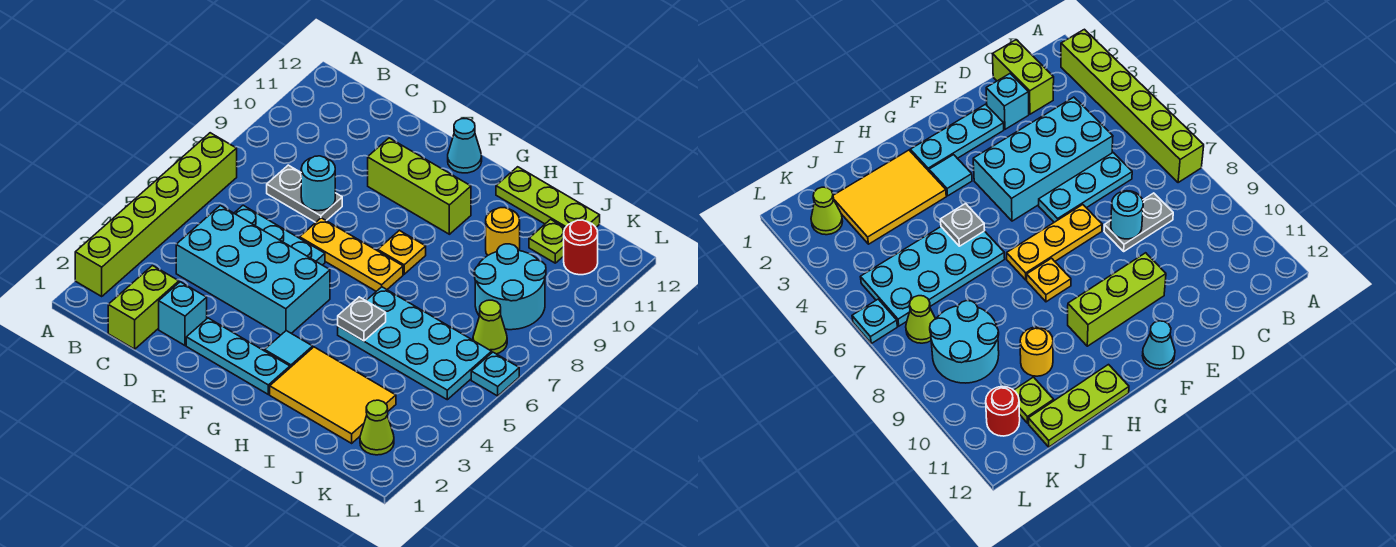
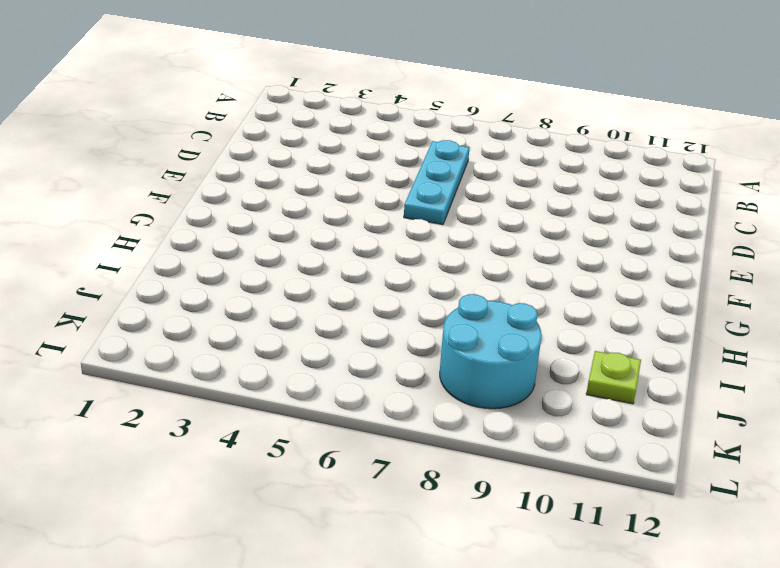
none -> lime brick A2:A7 level 1
none -> lime brick C1:C2 level 1
none -> cyan brick C4:F5 level 1

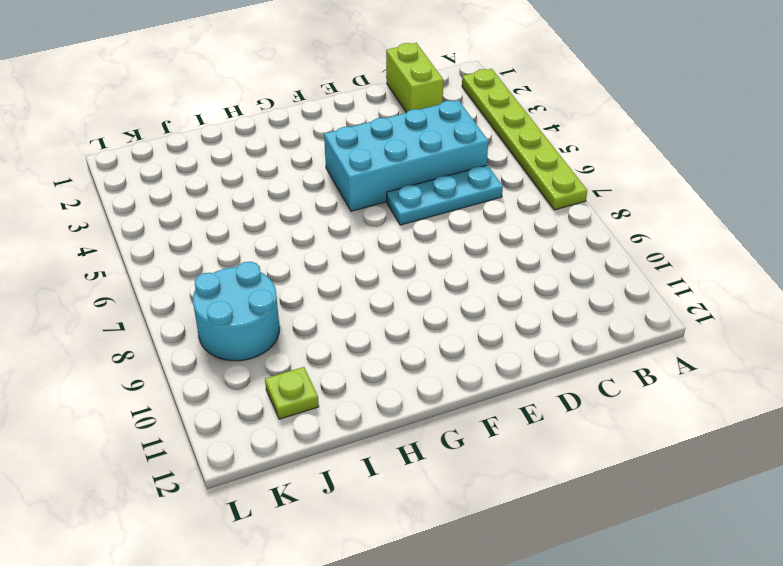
lime plate A2:A7 level 1 -> lime brick A2:A7 level 1
none -> grey plate C8:D8 level 1
none -> cyan brick D2 level 1
none -> cyan plate E2:G2 level 1

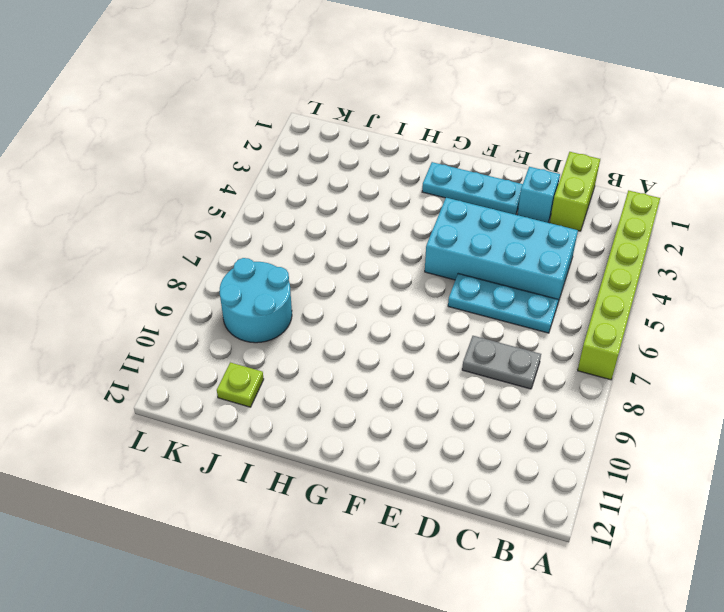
none -> yellow plate E7:G7 level 1
none -> lime brick E10:G10 level 1
none -> cyan cone F12 level 1

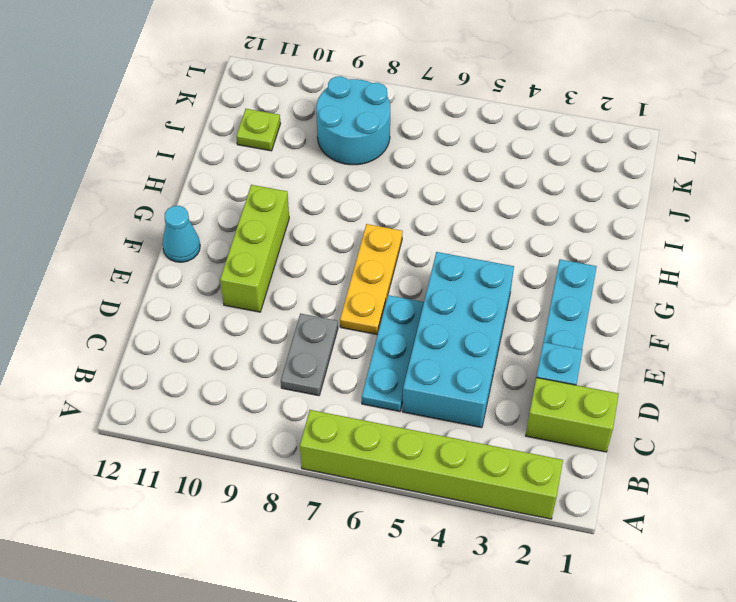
none -> cyan tile G3 level 1
none -> yellow plate G8 level 1
none -> yellow tile H2:J3 level 1

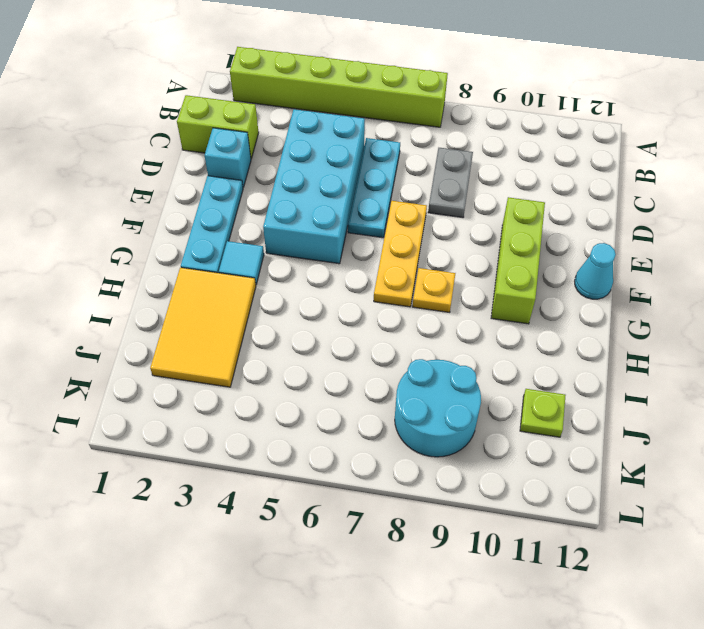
none -> cyan plate H5:K6 level 1
none -> lime plate H12:J12 level 1
none -> yellow round brick I10 level 1

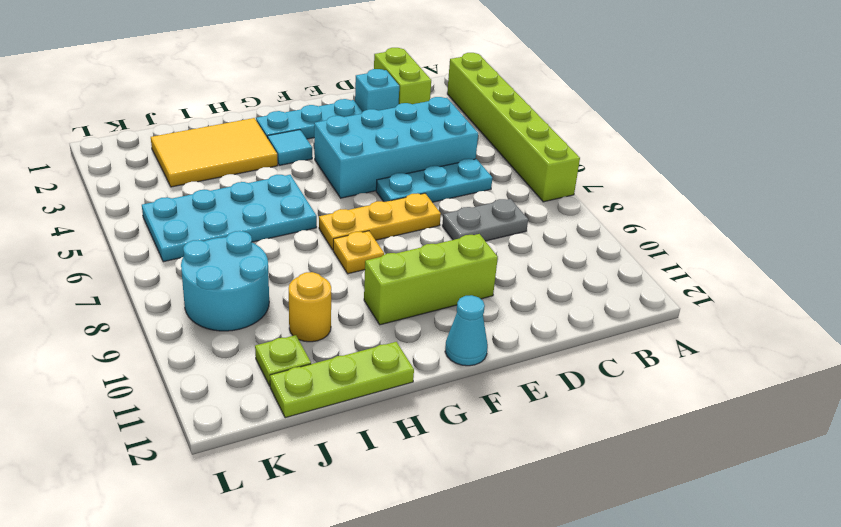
none -> lime cone K2 level 1
none -> lime cone K7 level 1
none -> red round brick K11 level 1

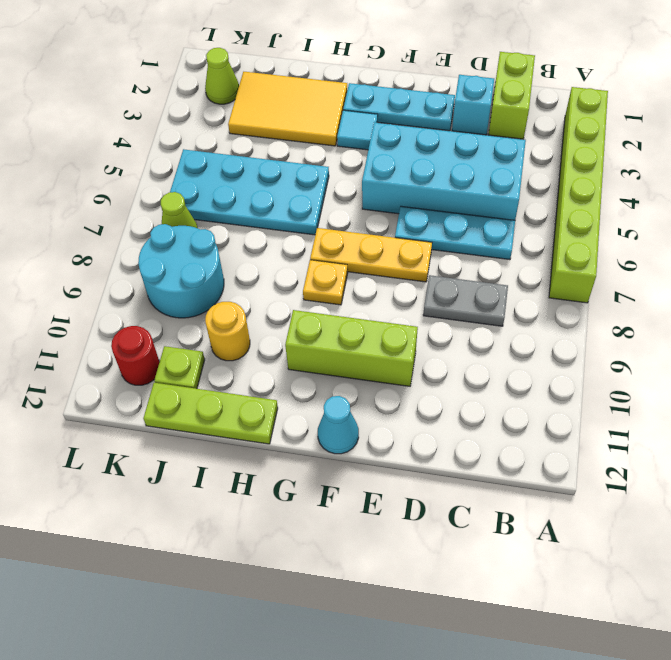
none -> cyan plate L6 level 1
none -> cyan round brick D8 level 2
none -> grey plate H5 level 2

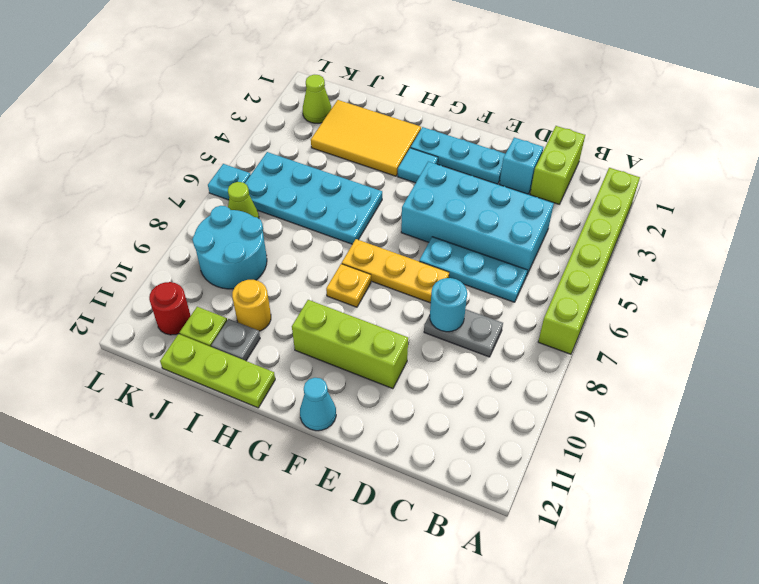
grey plate I11 level 1 -> grey plate H5 level 2

